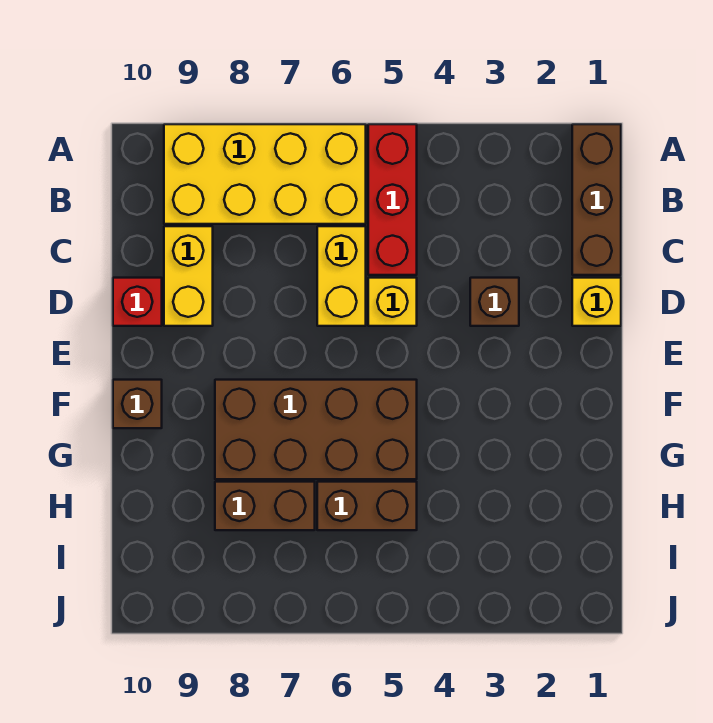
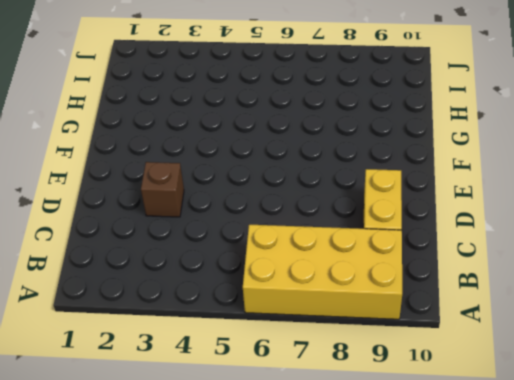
none -> brown brick A1:C1 level 1
none -> red brick A5:C5 level 1
none -> yellow brick C6:D6 level 1

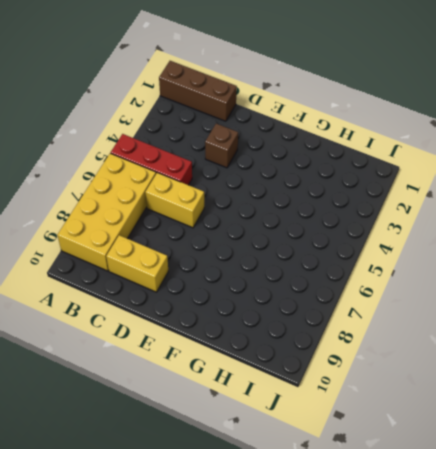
none -> yellow brick D1 level 1
none -> yellow brick D5 level 1
none -> red brick D10 level 1

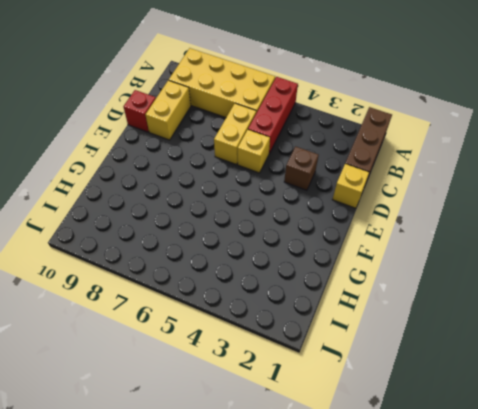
none -> brown brick F5:G8 level 1
none -> brown brick F10 level 1
none -> brown brick H5:H6 level 1

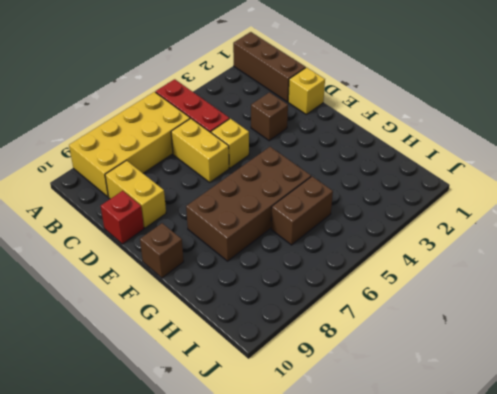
none -> brown brick H7:H8 level 1

